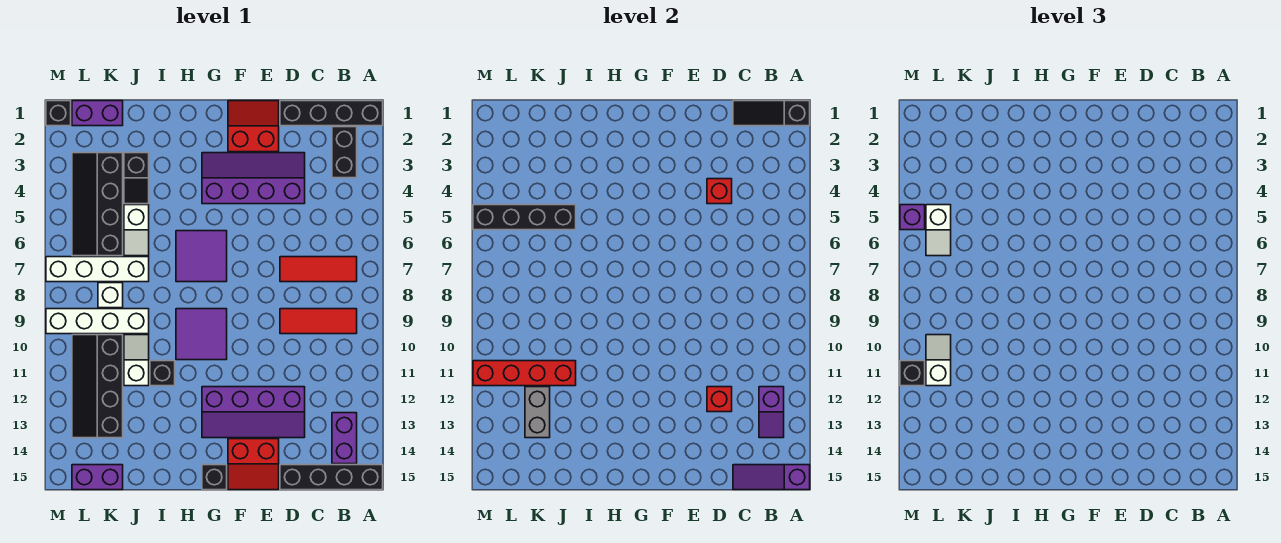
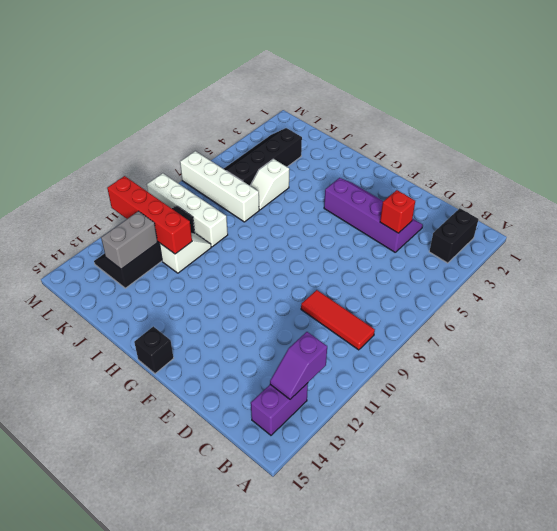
none -> black brick A1:D1 level 1
none -> black brick A15:D15 level 1
none -> red tile B7:D7 level 1
none -> purple slope D12:G13 level 1 top 12

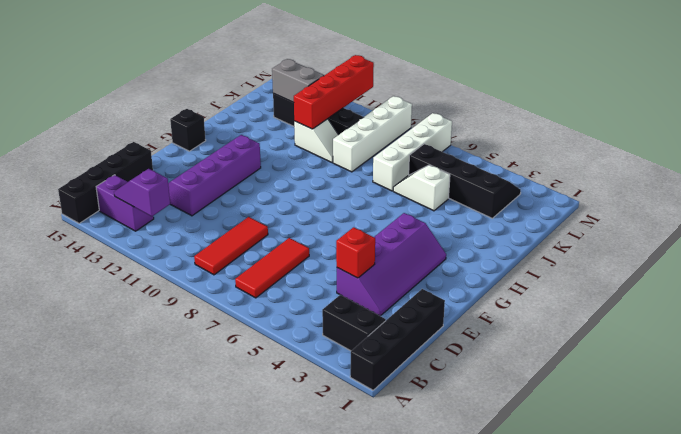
none -> red slope E1:F2 level 1 top 2
none -> red slope E14:F15 level 1 top 14
none -> purple tile G6:H7 level 1
none -> purple tile G9:H10 level 1

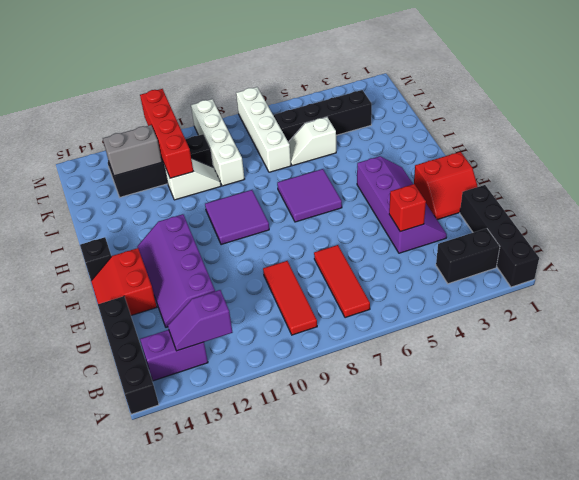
red slope E1:F2 level 1 top F -> red slope E1:F2 level 1 top 2
none -> black brick I11 level 1
none -> black slope J3:J4 level 1 top 3
none -> purple brick K1:L1 level 1
none -> white brick K8 level 1

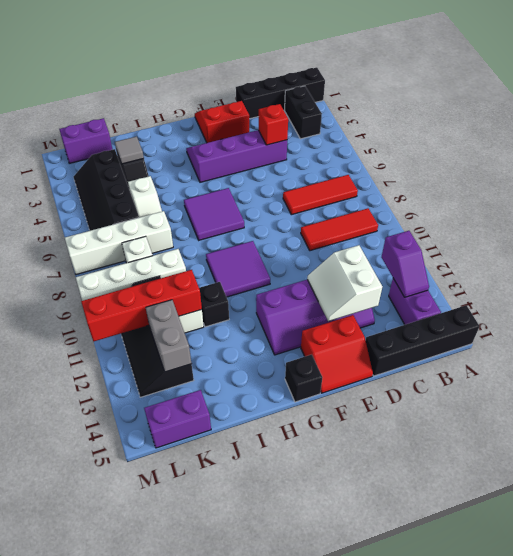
white slope D12:E13 level 2 top D -> red brick D12 level 2
grey tile J3 level 2 -> none
none -> black brick M1 level 1
none -> black slope A1:C1 level 2 top A
none -> purple slope A15:C15 level 2 top A
none -> black brick J5:M5 level 2

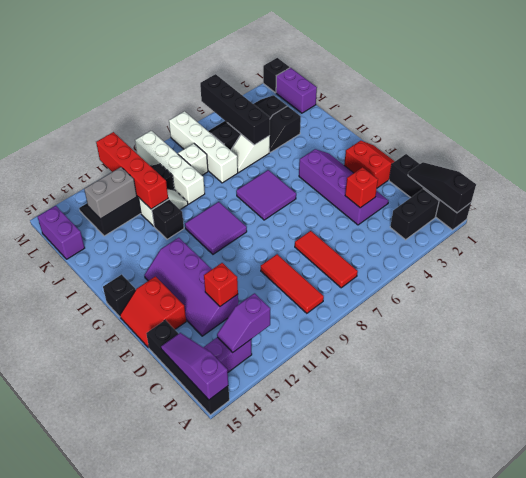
none -> white slope L5:L6 level 3 top 5
none -> white slope L10:L11 level 3 top 11
none -> purple brick M5 level 3
none -> black brick M11 level 3

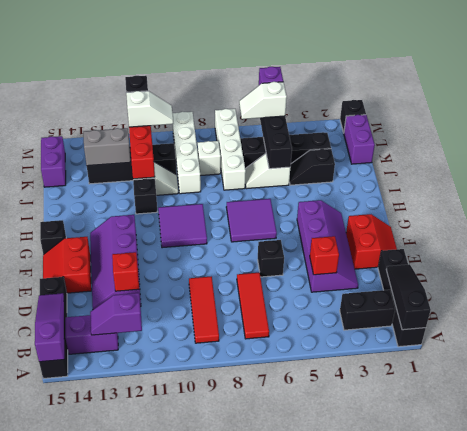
black brick E6 level 1 -> none

